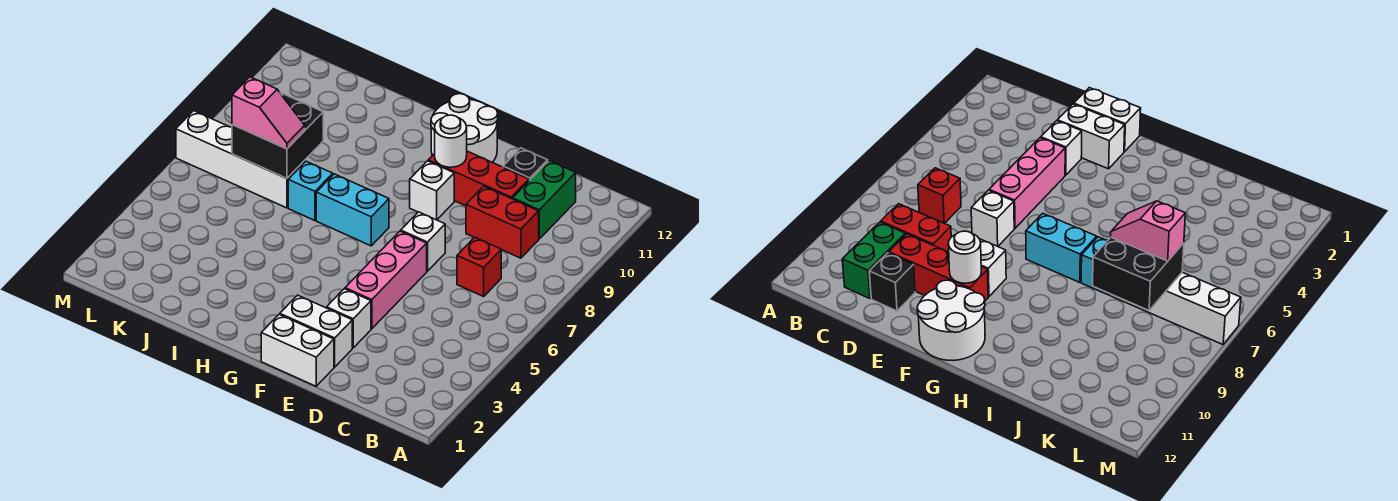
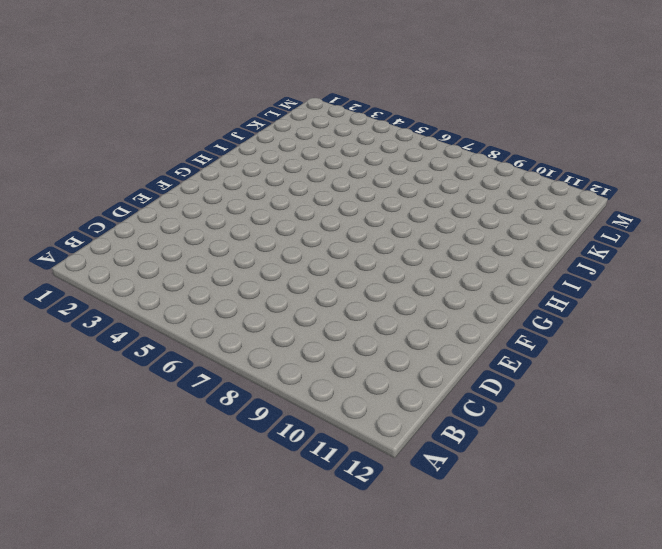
none -> red brick C7 level 1
none -> red brick C9:D9 level 1
none -> green brick C10:C11 level 1

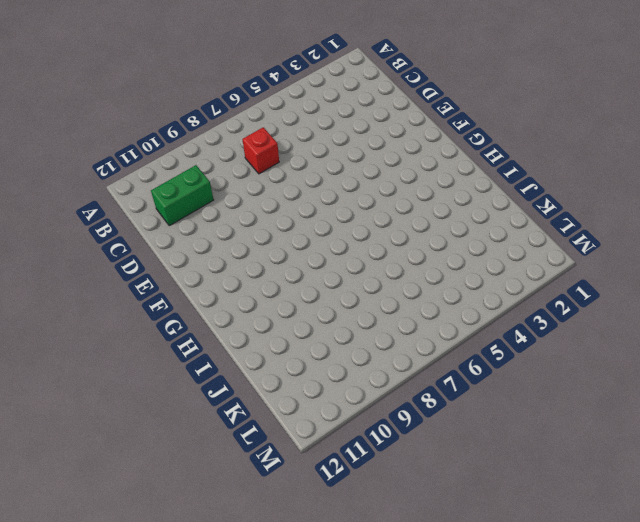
none -> red brick C9:D9 level 1
none -> red brick D10:F10 level 1
none -> black brick D11 level 1

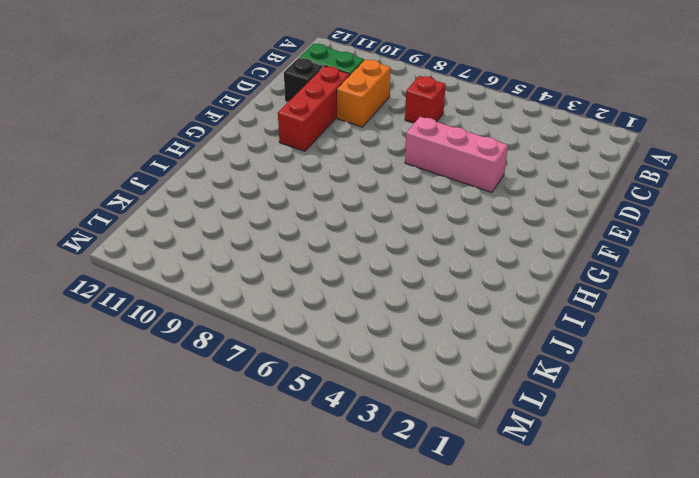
orange brick C9:D9 level 1 -> red brick C9:D9 level 1
none -> white brick E1:F1 level 1
none -> white brick E2:F2 level 1
none -> white brick E3 level 1

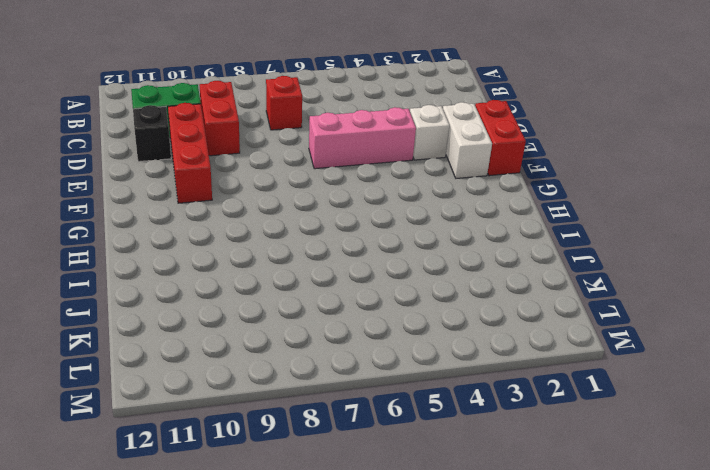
red brick E1:F1 level 1 -> white brick E1:F1 level 1
none -> white brick E7 level 1
none -> white brick F9 level 1
none -> white round brick F11:G12 level 1

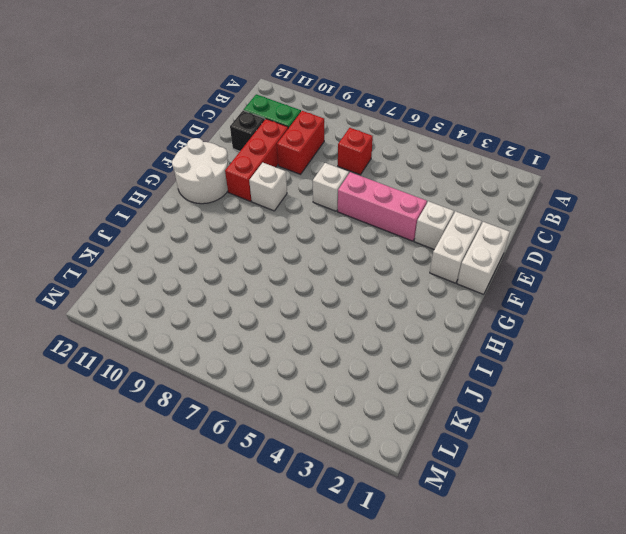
none -> cyan brick G7:H7 level 1
none -> cyan brick I7 level 1
none -> white brick J7:M7 level 1

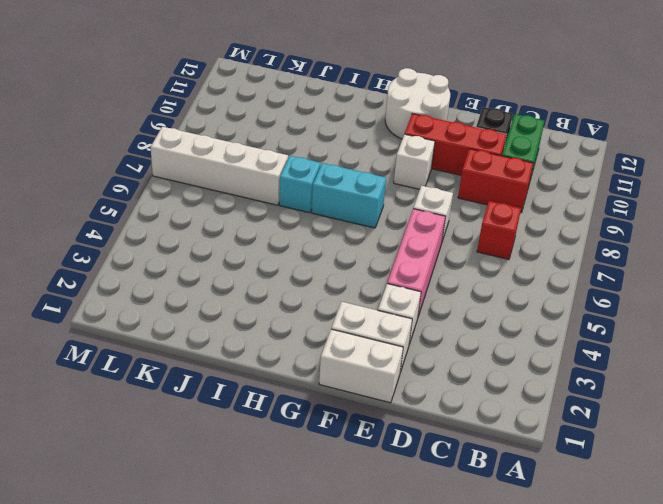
none -> white round brick F10 level 2
none -> black brick J7:K8 level 2
none -> pink slope J7:K7 level 3 top K

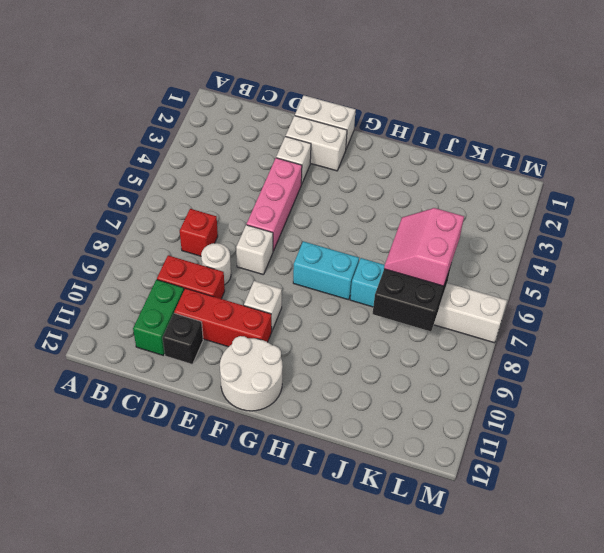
white round brick D8 level 1 -> white round brick F10 level 2
pink slope J6:K7 level 3 top K -> pink slope J7:K7 level 3 top K

